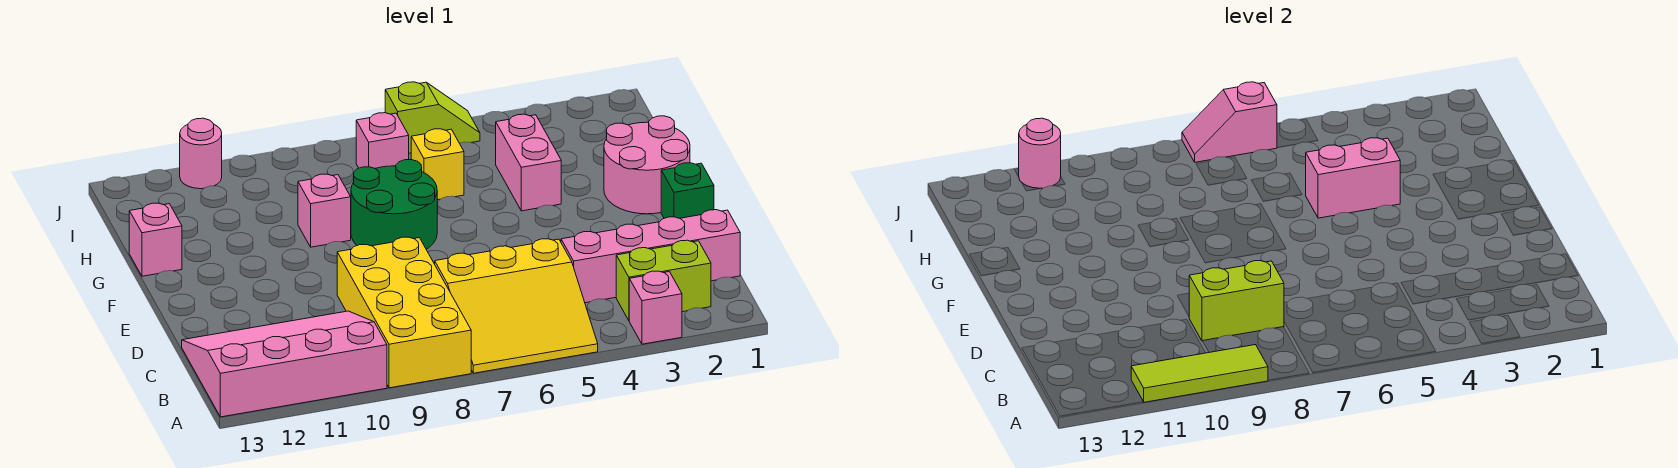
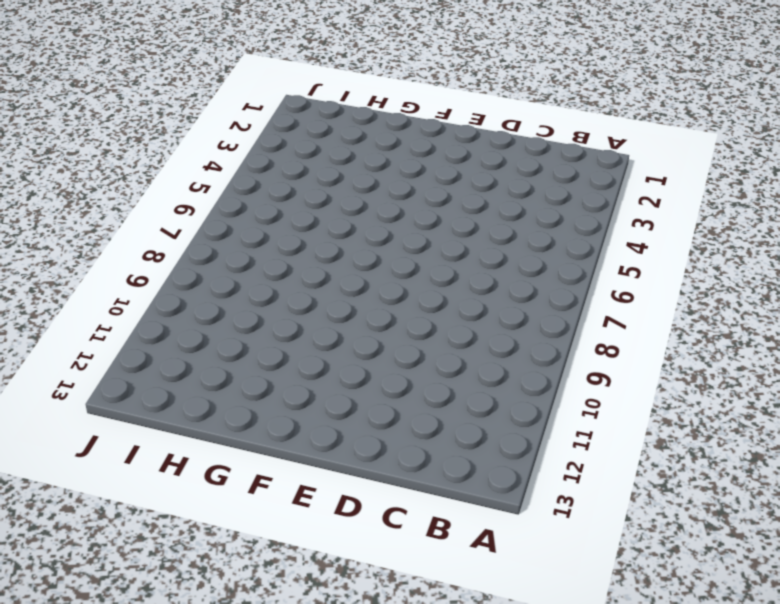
none -> pink brick A3 level 1
none -> yellow slope A5:C7 level 1 top C
none -> yellow brick A8:D9 level 1

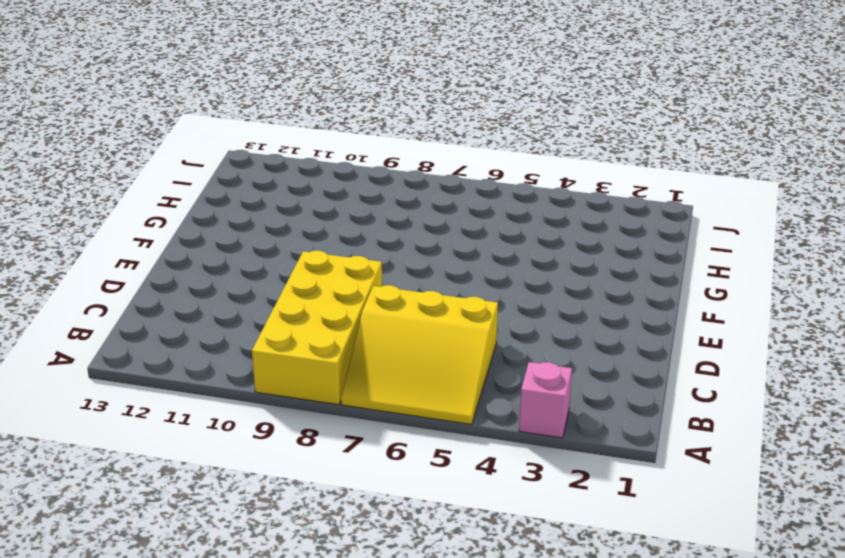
none -> pink slope A10:C13 level 1 top A
none -> lime brick B2:B3 level 1
none -> pink brick C1:C4 level 1

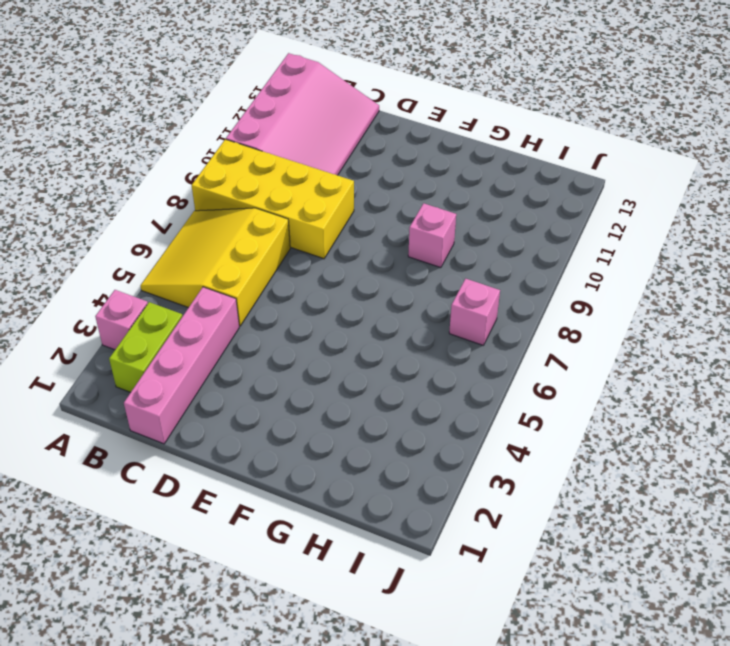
none -> green brick E1 level 1
none -> pink round brick F1:G2 level 1
none -> green round brick F7:G8 level 1

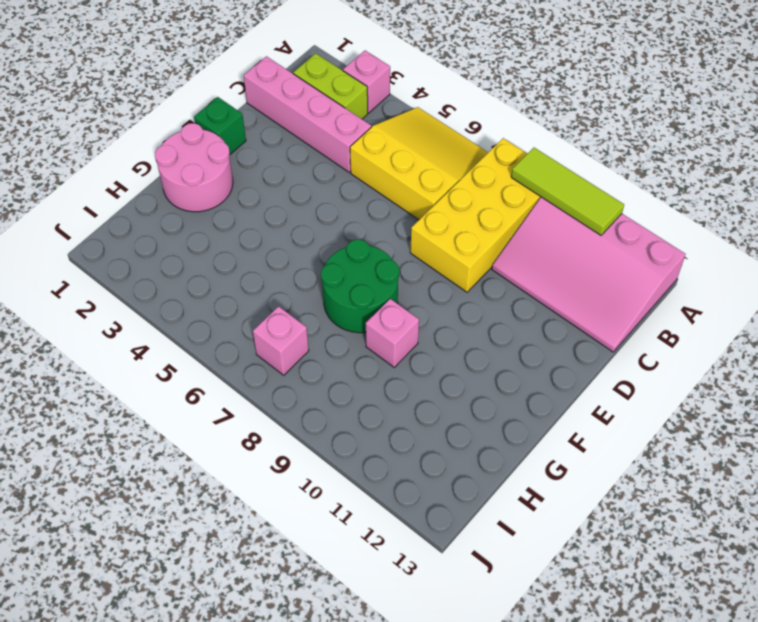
none -> pink brick G4:H4 level 1
none -> pink brick G13 level 1
none -> yellow brick H6 level 1

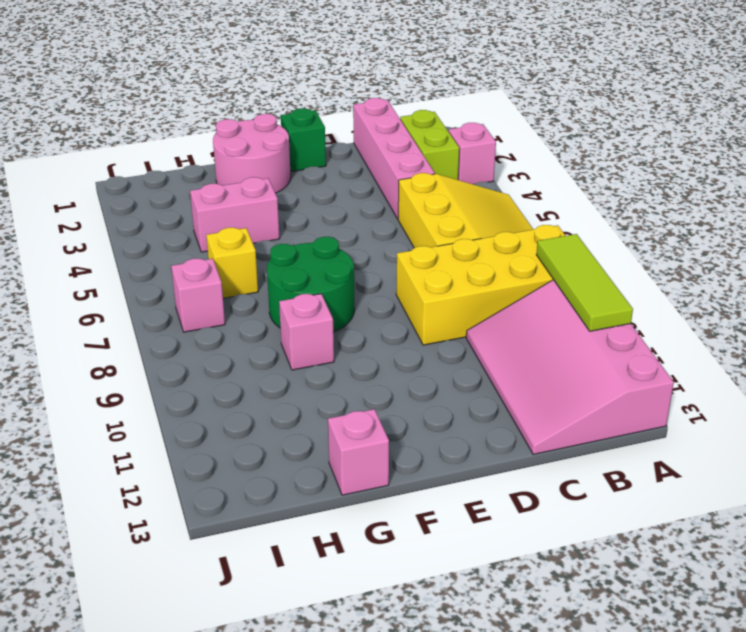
none -> lime slope J5:J6 level 1 top 6
none -> pink round brick J11 level 1
none -> lime brick C8:C9 level 2

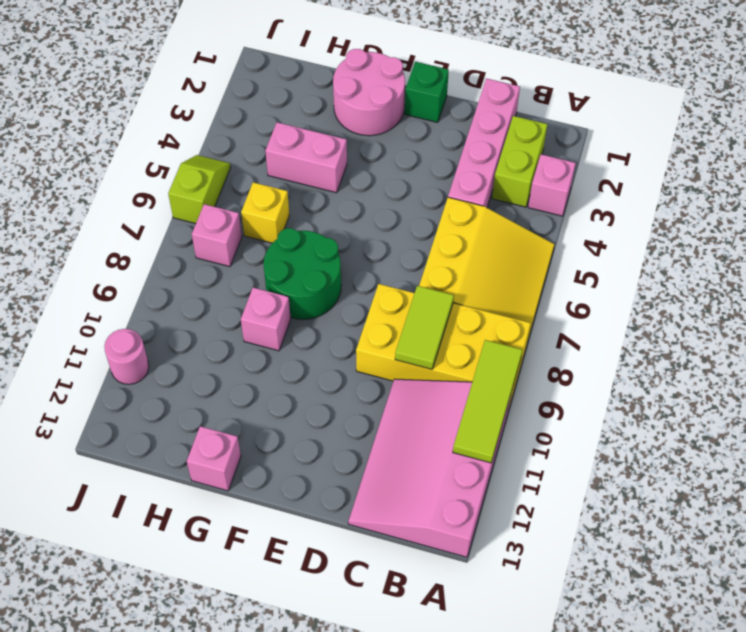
lime tile C8:C9 level 2 -> lime brick C8:C9 level 2
none -> pink brick G4:G5 level 2
none -> pink slope J6:J7 level 2 top 6
none -> pink round brick J11 level 2

